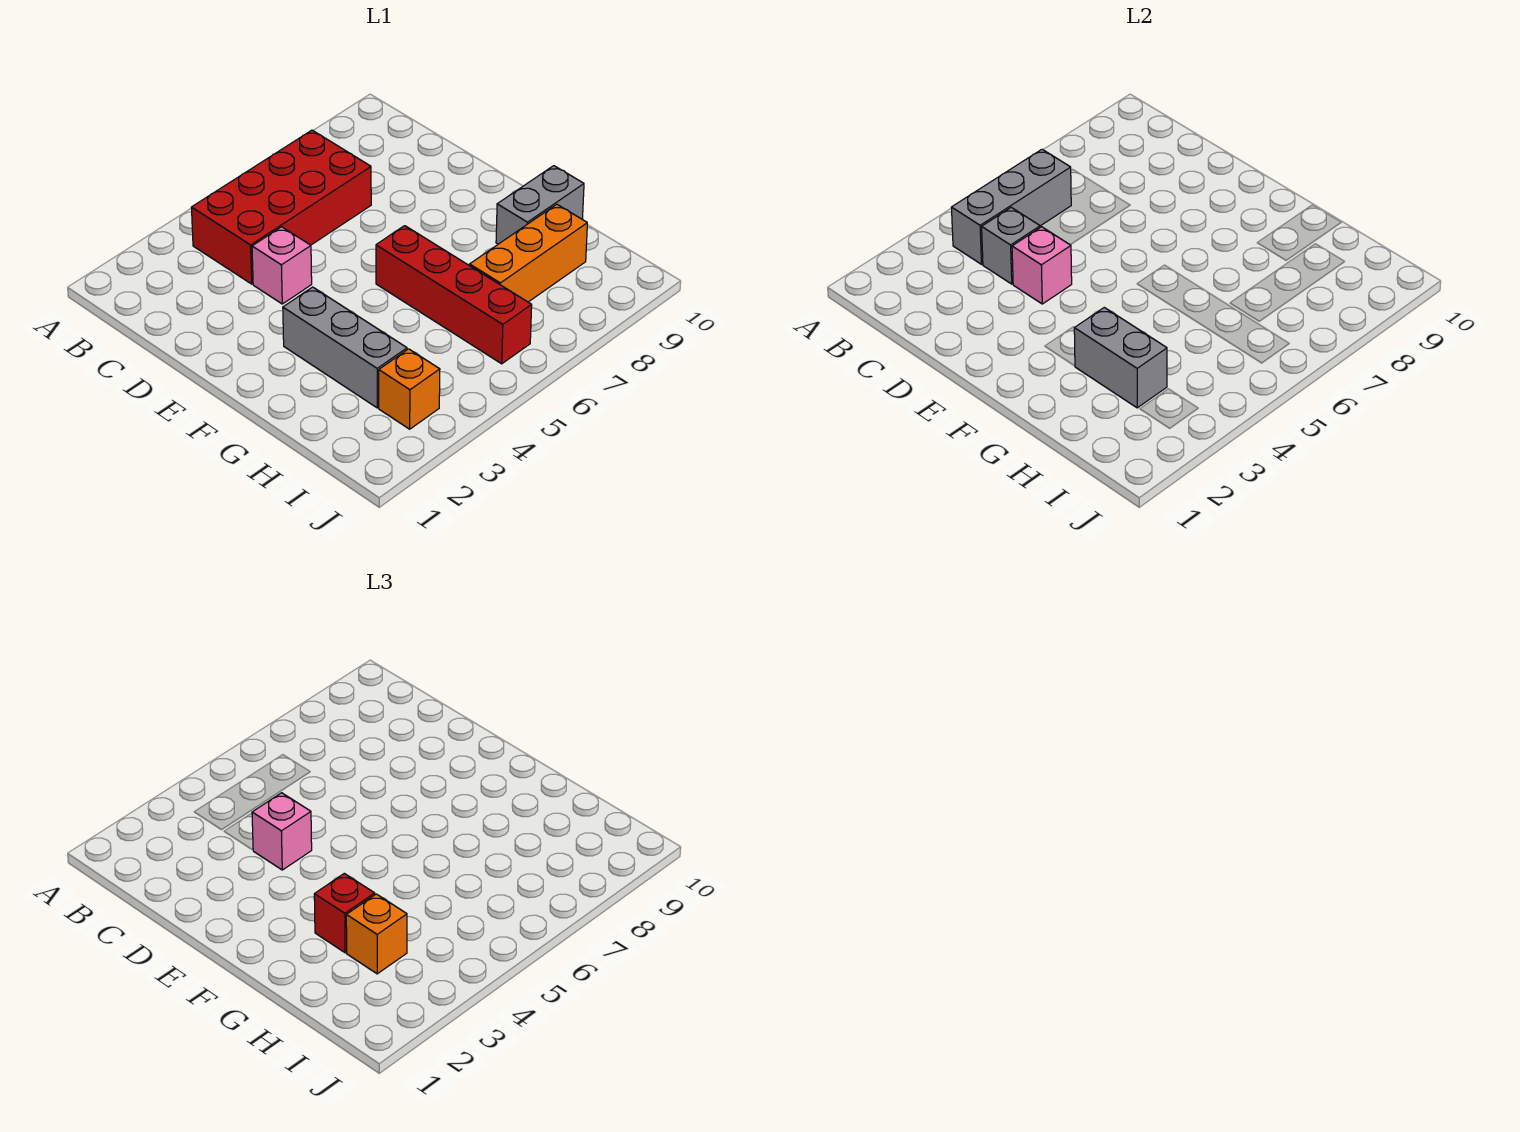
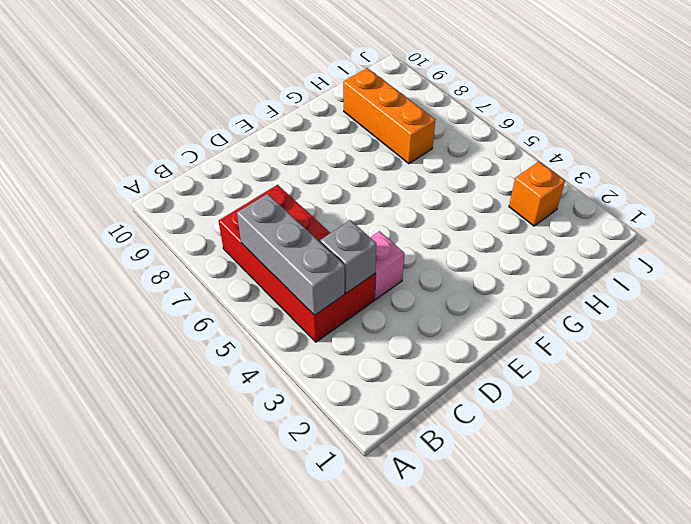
none -> grey brick F3:H3 level 1
none -> red brick F6:I6 level 1
none -> grey brick G9:G10 level 1

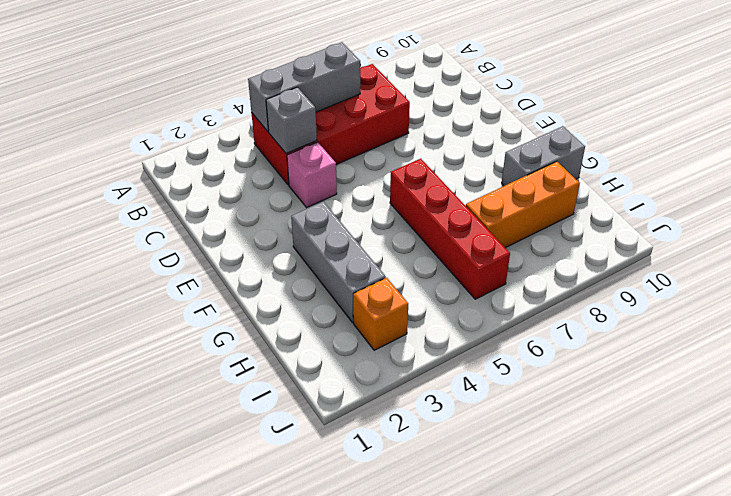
none -> pink brick D4 level 2
none -> grey brick G3:H3 level 2
none -> pink brick D4 level 3

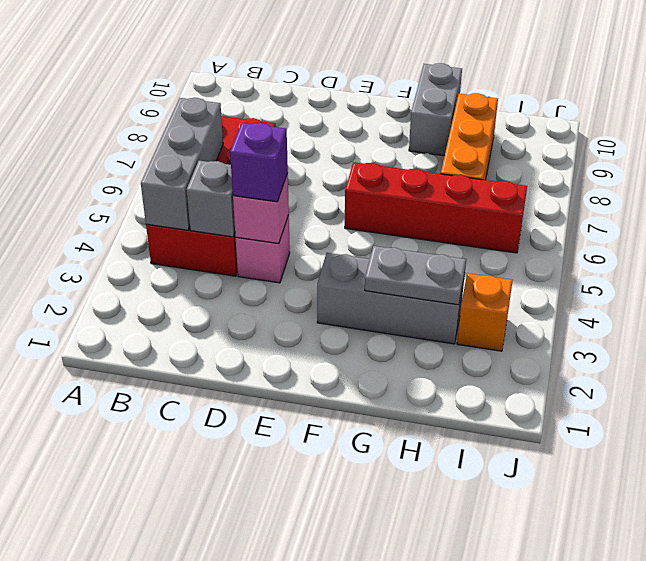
purple brick D4 level 3 -> pink brick D4 level 3
grey plate G3:H3 level 2 -> grey brick G3:H3 level 2
none -> red brick G3 level 3
none -> orange brick H3 level 3

